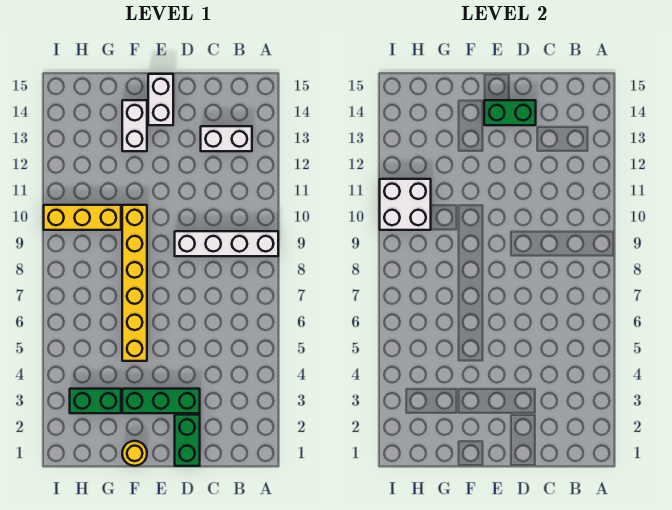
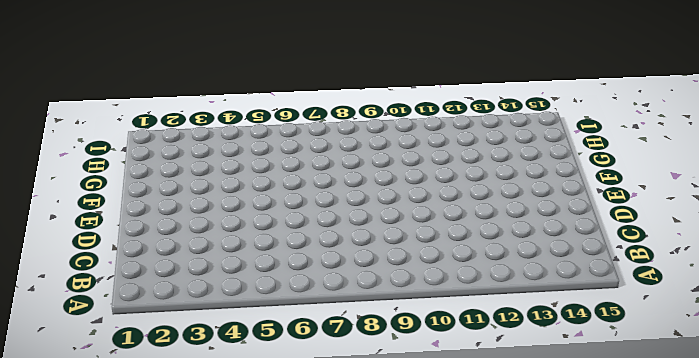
none -> white brick A9:D9 level 1
none -> white brick B13:C13 level 1
none -> green brick D1:D2 level 1

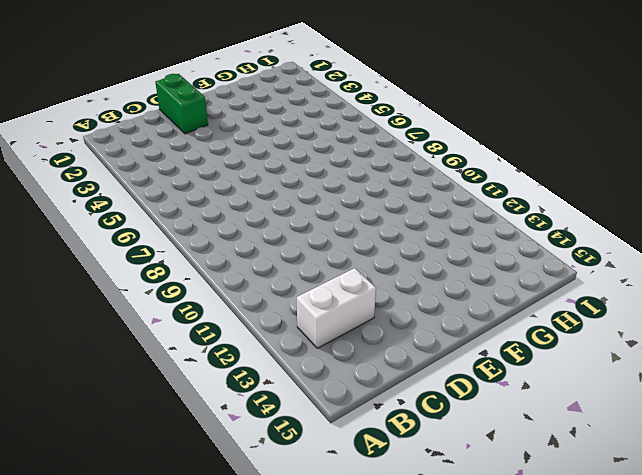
none -> white brick A9:D9 level 1
none -> green brick D3:F3 level 1
none -> white brick E14:E15 level 1

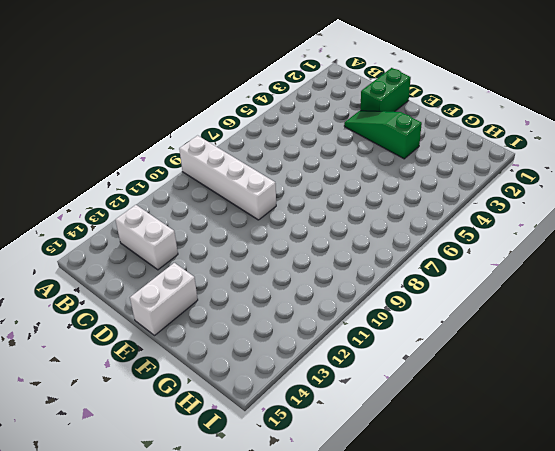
green slope D3:F3 level 1 top F -> green brick D3:F3 level 1
none -> yellow round brick F1 level 1
none -> yellow brick F5:F10 level 1
none -> white brick F13:F14 level 1

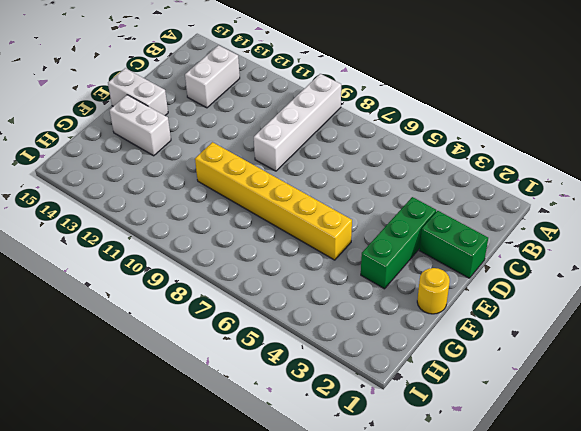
none -> green brick G3:H3 level 1
none -> yellow brick G10:I10 level 1
none -> green brick D14:E14 level 2

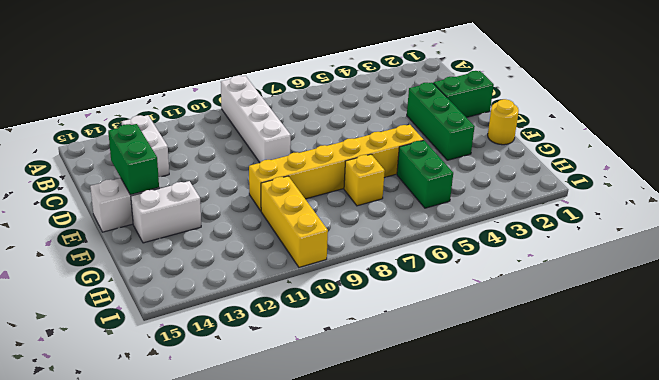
green brick G5:H5 level 1 -> green brick G3:H3 level 1
yellow brick G7 level 1 -> none
none -> white brick H10:I11 level 2

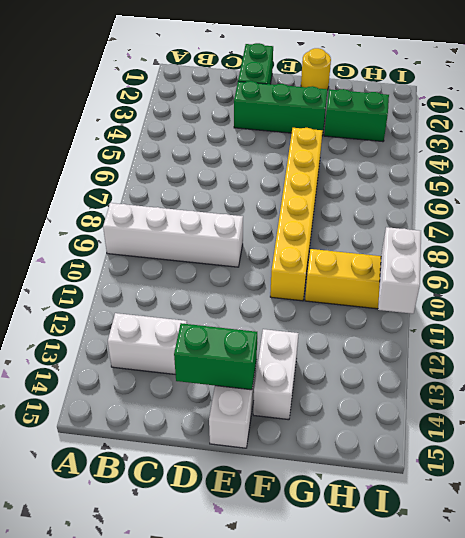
white brick I10:I11 level 2 -> white brick H10:I11 level 2

